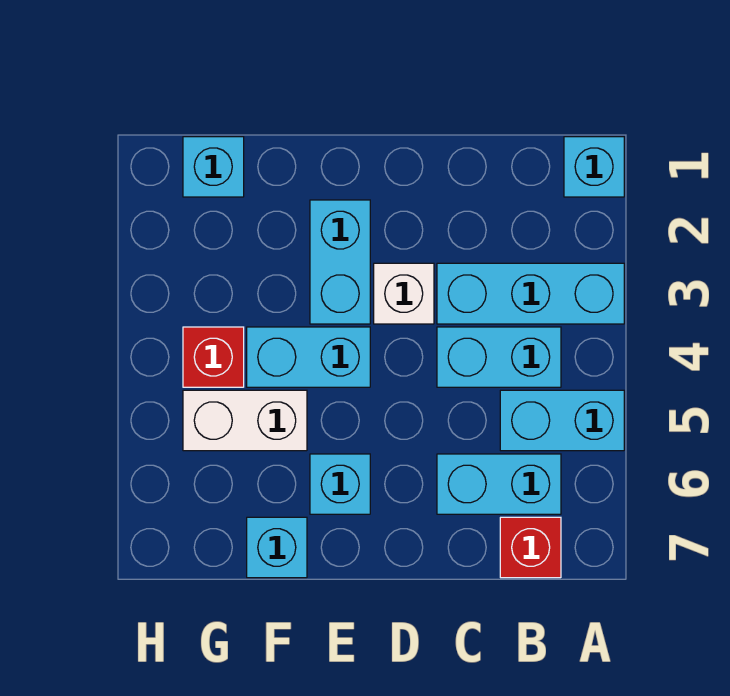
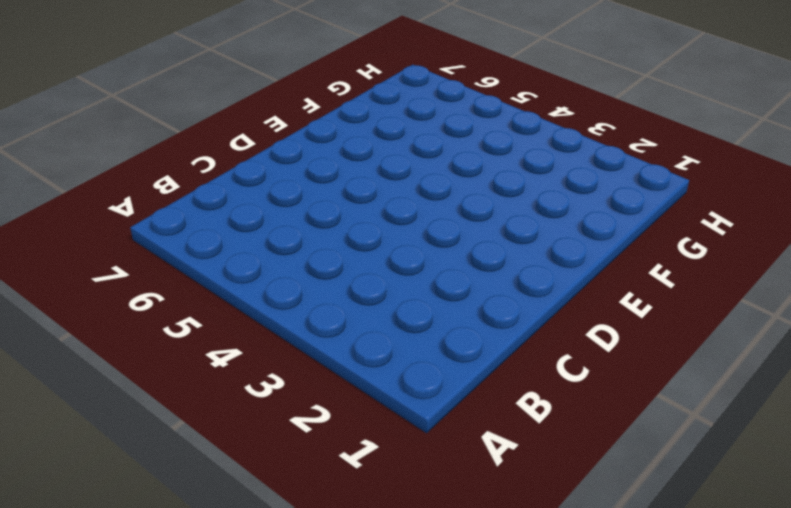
none -> cyan brick A1 level 1
none -> cyan brick A3:C3 level 1
none -> cyan brick A5:B5 level 1

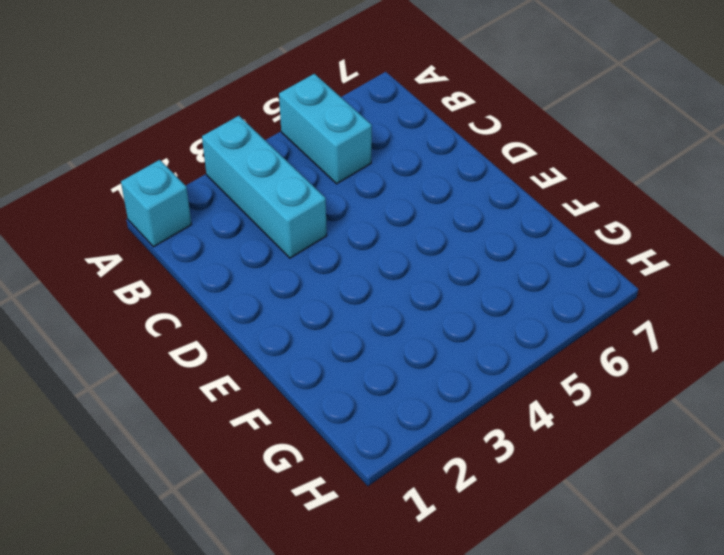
none -> cyan brick B4:C4 level 1
none -> cyan brick B6:C6 level 1
none -> red brick B7 level 1

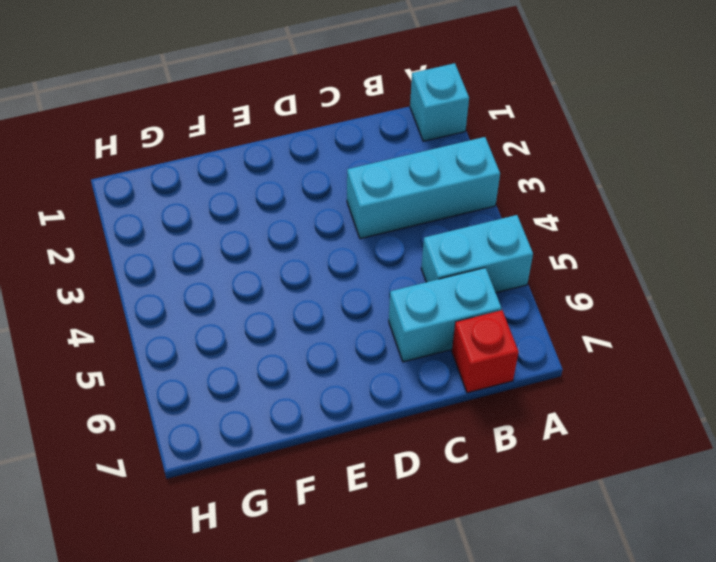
none -> cyan brick B4:C4 level 1
none -> white brick D3 level 1
none -> cyan brick E2:E3 level 1

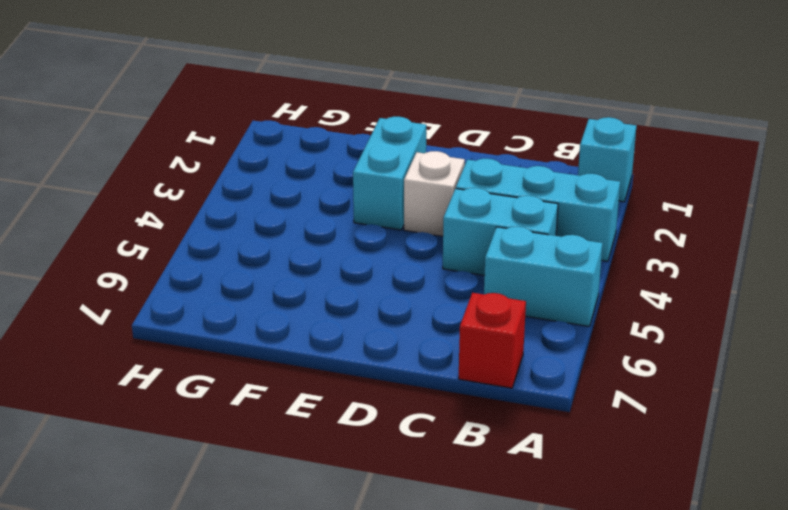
none -> cyan brick B6:C6 level 1
none -> cyan brick E4:F4 level 1
none -> cyan brick E6 level 1

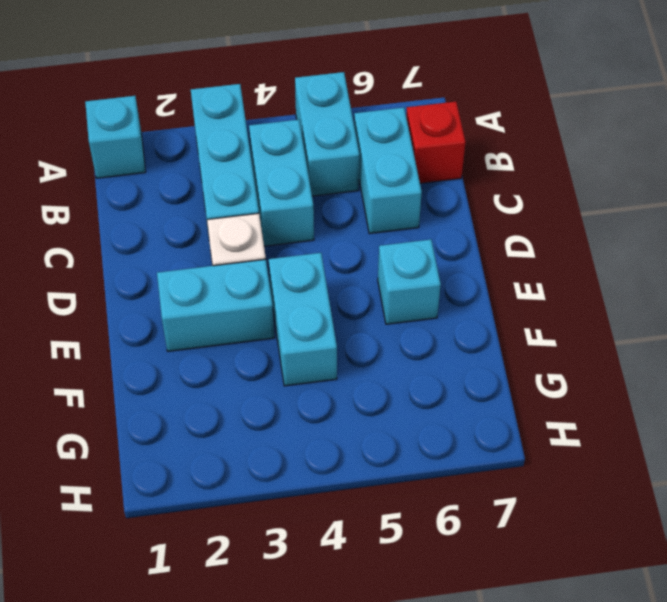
none -> white brick F5:G5 level 1
none -> cyan brick F7 level 1
none -> cyan brick G1 level 1

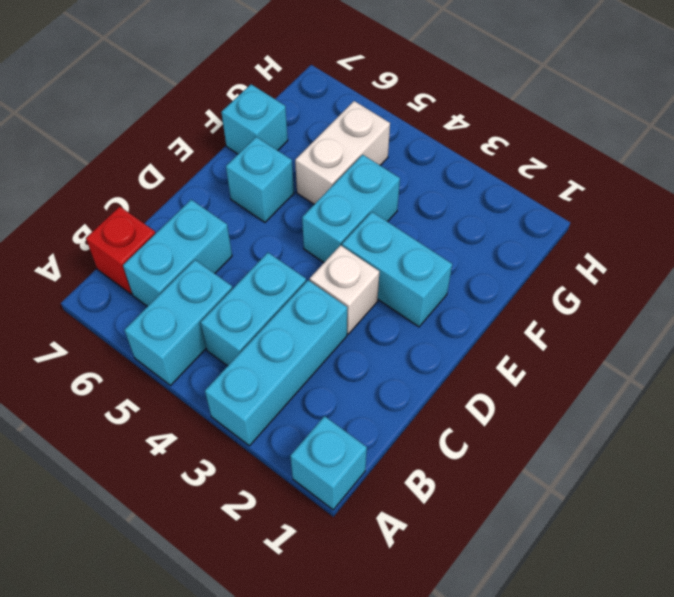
none -> cyan brick G1 level 1
none -> red brick G4 level 1

